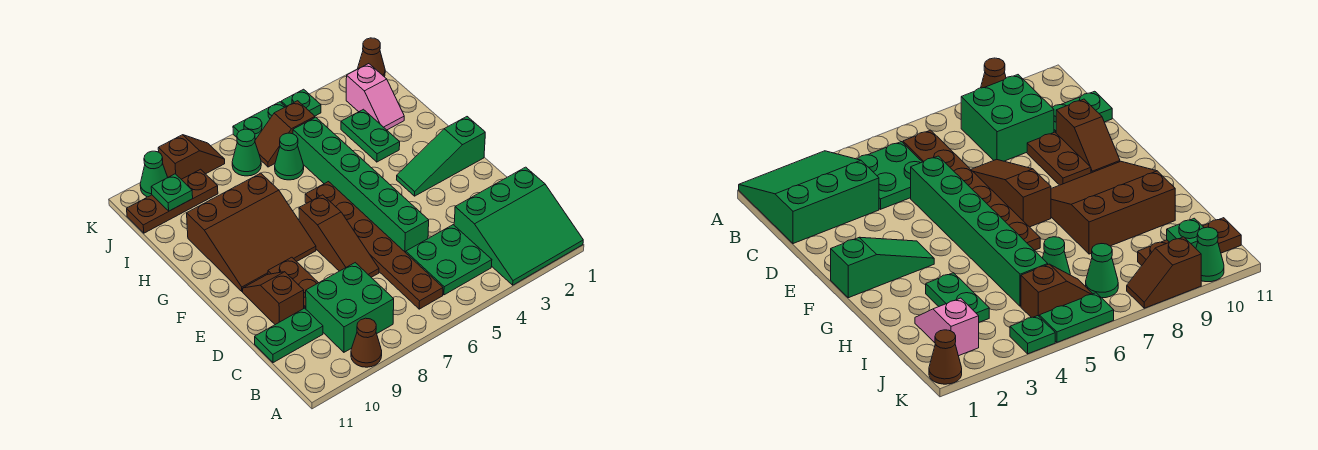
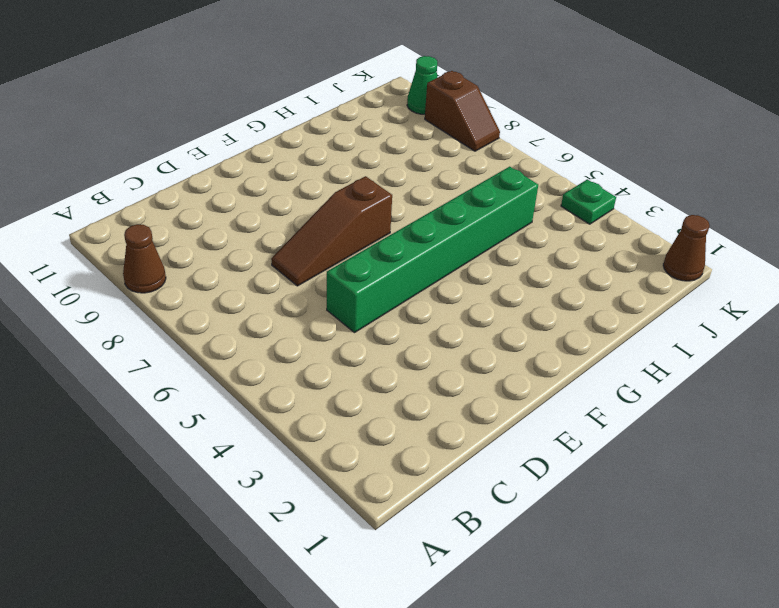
none -> green slope A1:C3 level 1 top C
none -> green plate B4:C5 level 1
none -> brown plate B6:G6 level 1

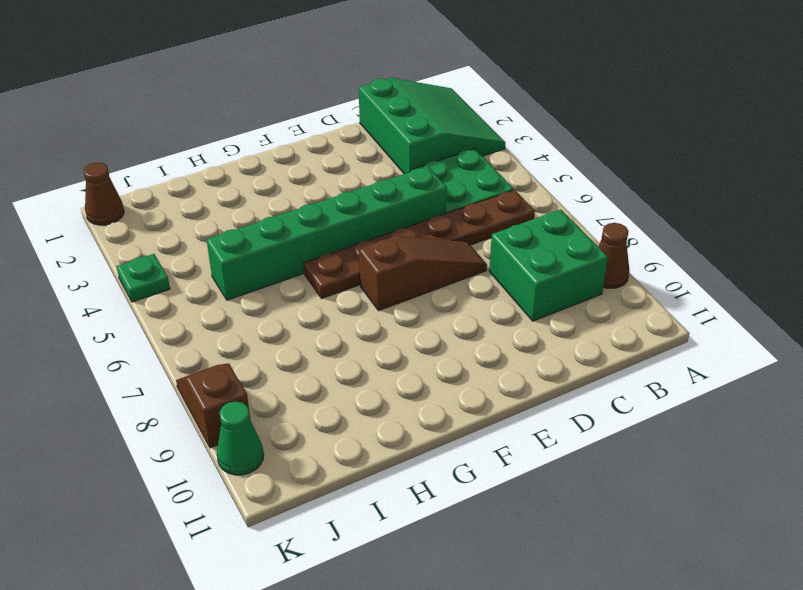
none -> green plate C10:C11 level 1
none -> brown plate D9:E9 level 1
none -> brown slope D10:E10 level 1 top D

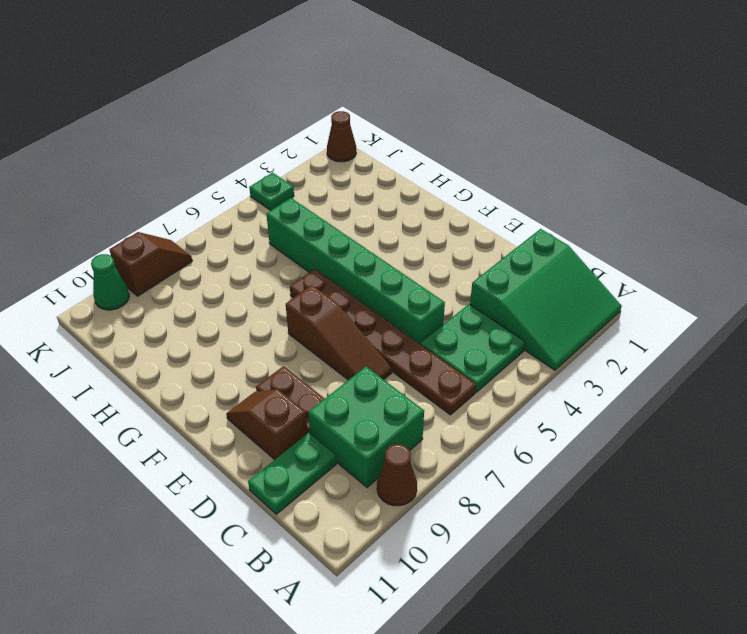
none -> green slope F1:F3 level 1 top 1
none -> brown slope F8:H10 level 1 top H
none -> green plate H3:I3 level 1

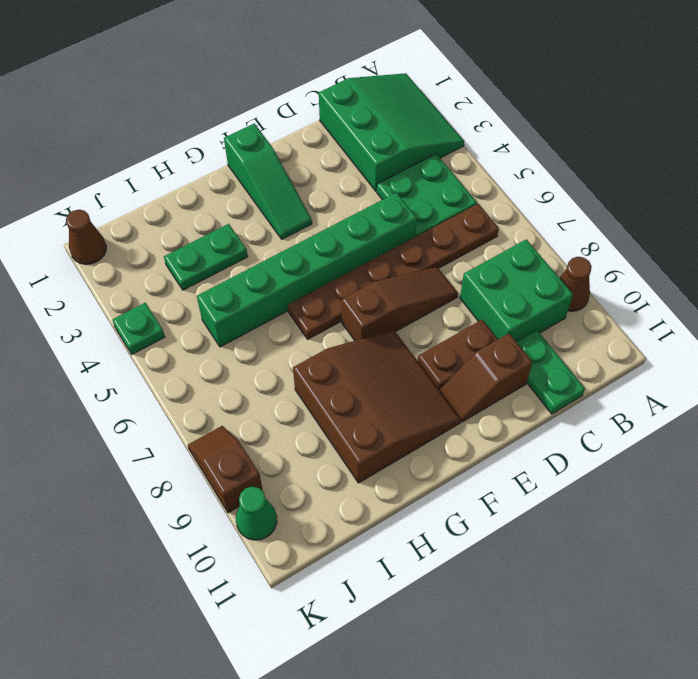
none -> pink slope I2:J2 level 1 top J
none -> green cone I6 level 1
none -> brown slope J5:J6 level 1 top 5

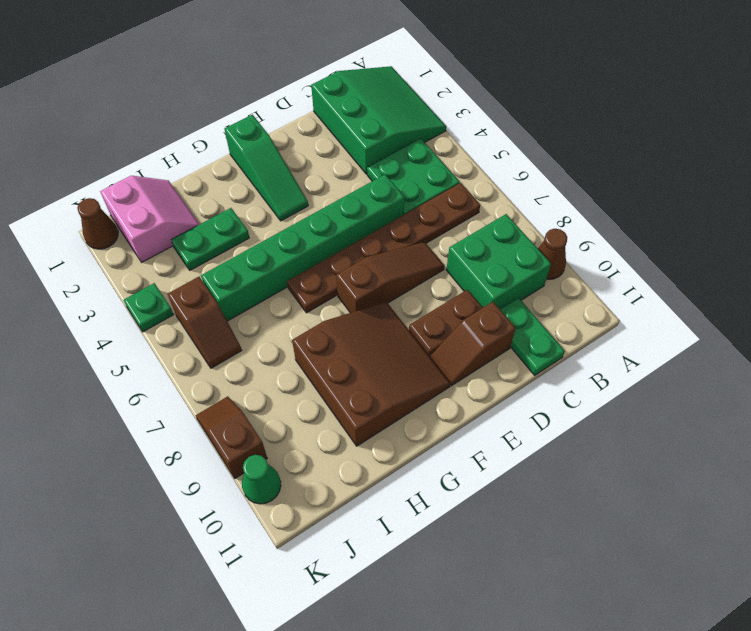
pink slope I1:J2 level 1 top J -> pink slope I2:J2 level 1 top J
none -> green cone I6 level 1
none -> green cone J7 level 1
none -> brown plate J9:J11 level 1

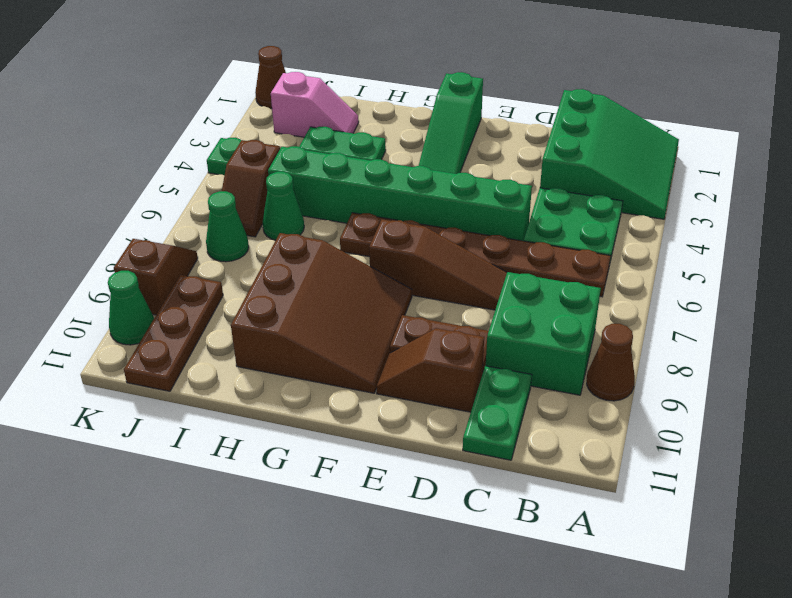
none -> green plate K5:K6 level 1
none -> green plate J10 level 2

